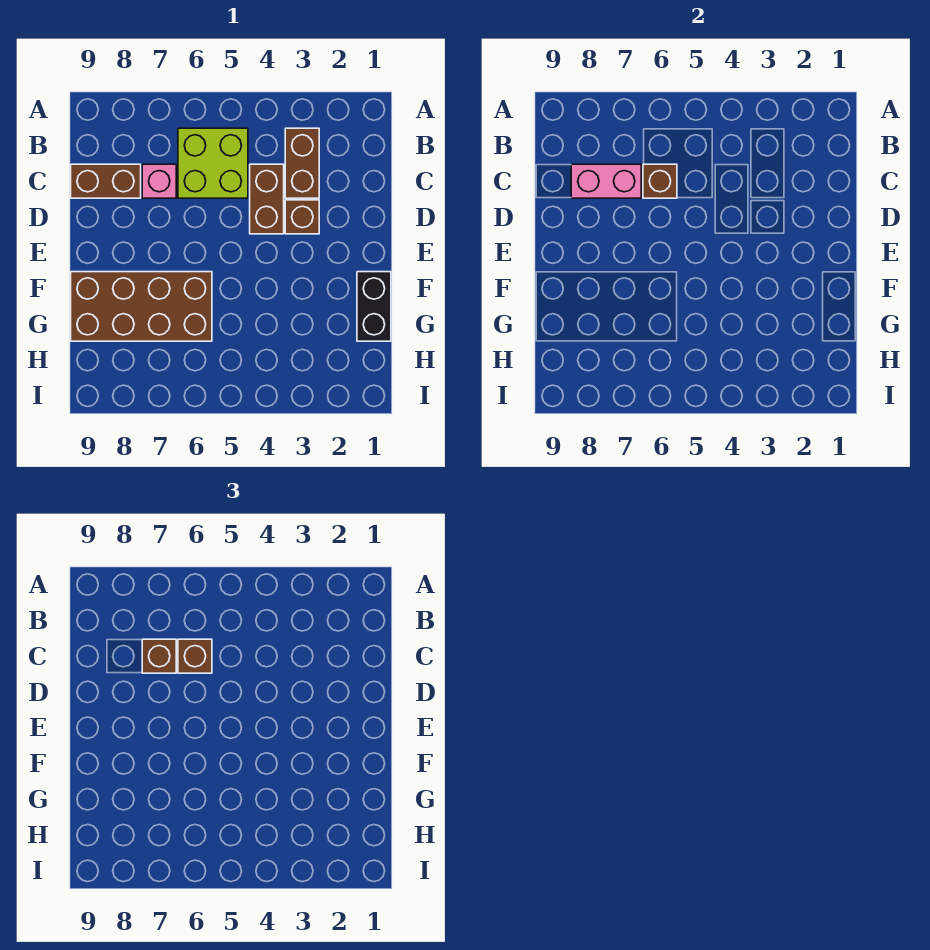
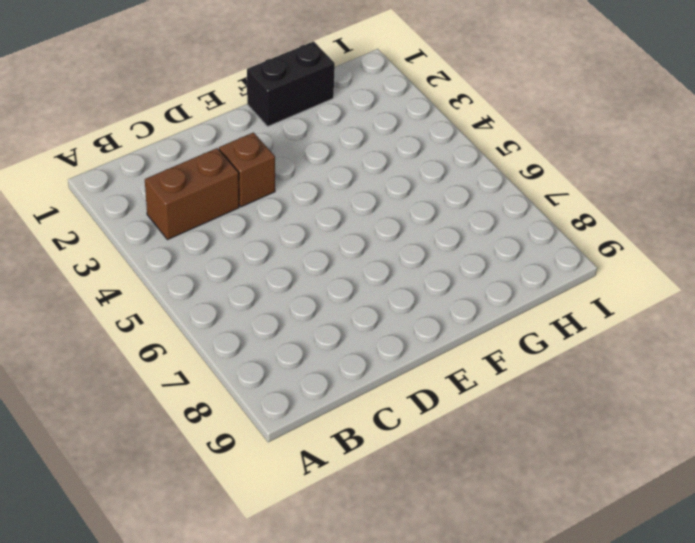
none -> lime brick B5:C6 level 1
none -> brown brick C4:D4 level 1
none -> pink brick C7 level 1

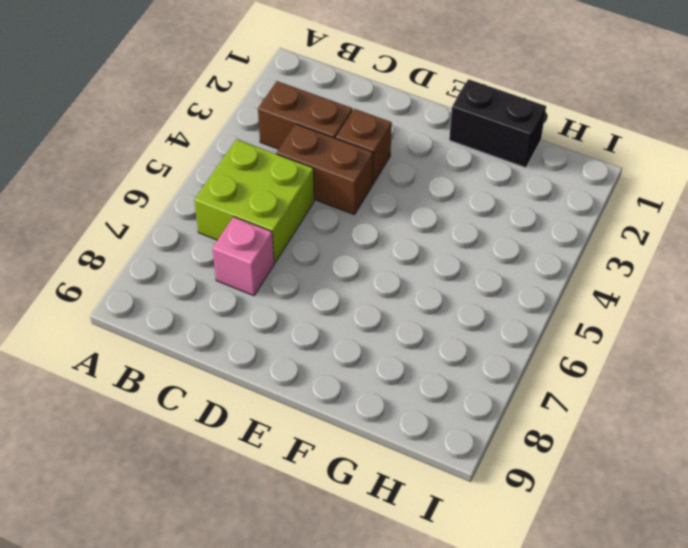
none -> brown brick C8:C9 level 1
none -> brown brick F6:G9 level 1
none -> brown brick C6 level 2

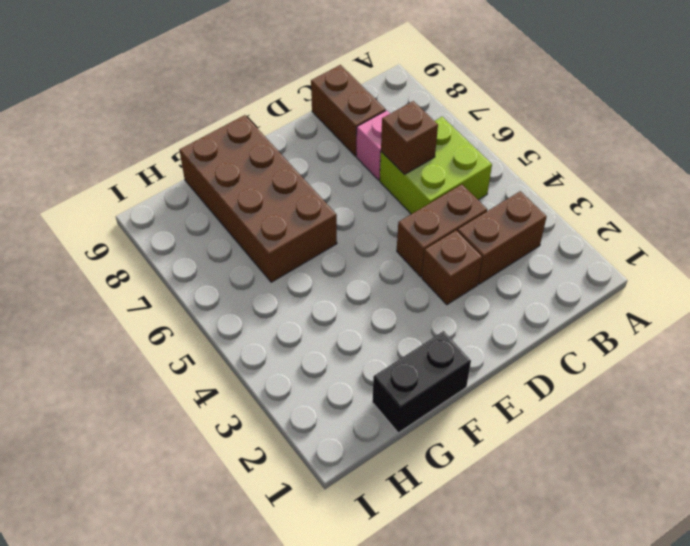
none -> pink brick C7:C8 level 2
none -> brown brick C6 level 3
none -> brown brick C7 level 3

